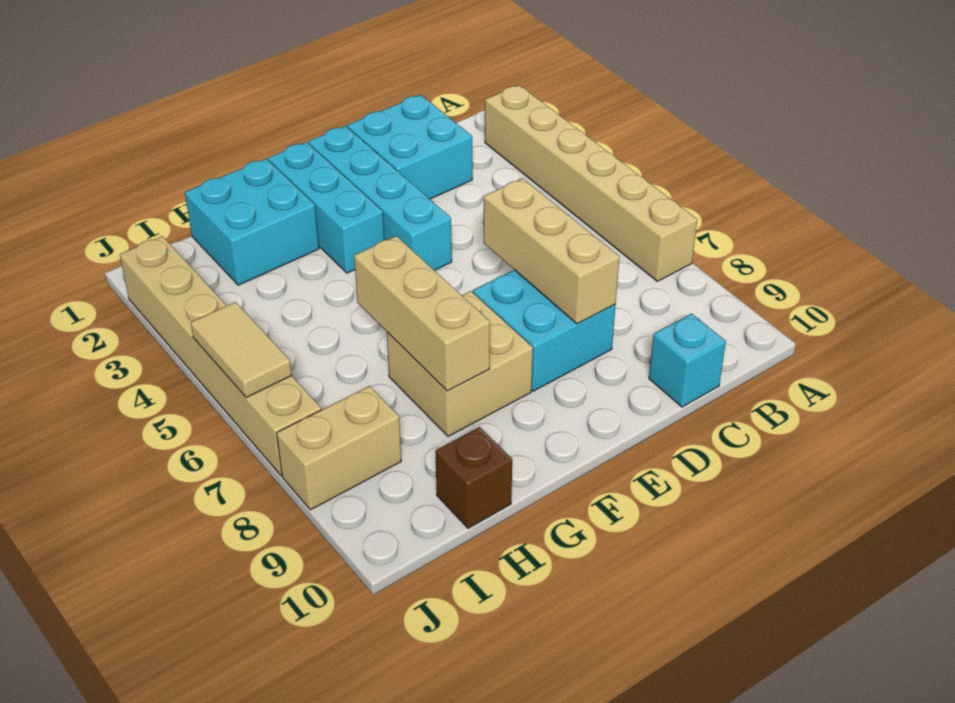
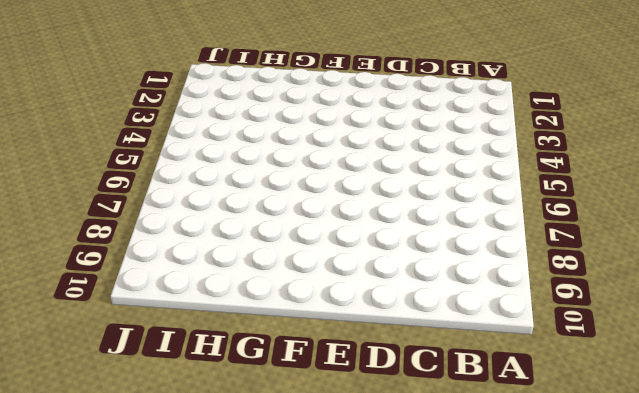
none -> tan brick A2:A7 level 1
none -> cyan brick C1:D2 level 1
none -> cyan brick C10 level 1

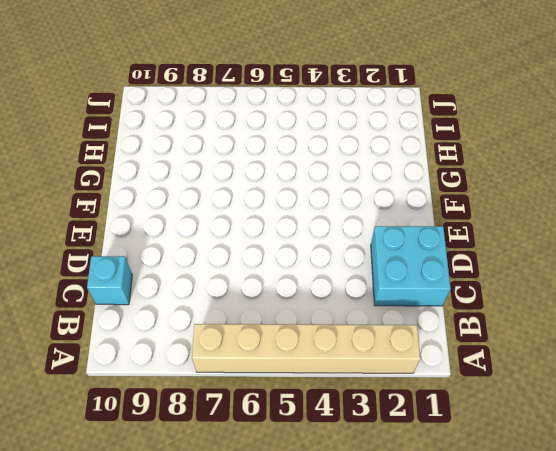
none -> cyan brick D7:E8 level 1
none -> cyan brick E1:E4 level 1
none -> cyan brick F1:F3 level 1

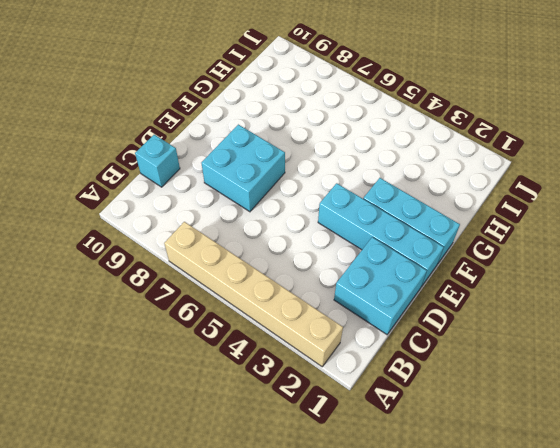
none -> tan brick F7:G8 level 1
none -> cyan brick G1:H2 level 1
none -> brown brick H10 level 1

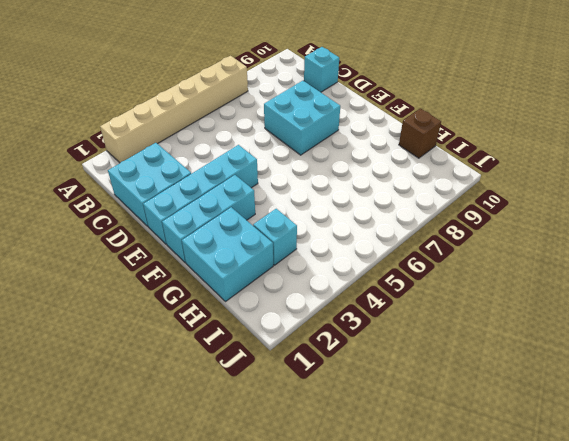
cyan brick H3 level 1 -> none
none -> tan brick F7:G8 level 1
none -> tan brick I8:J8 level 1
none -> tan brick J2:J7 level 1

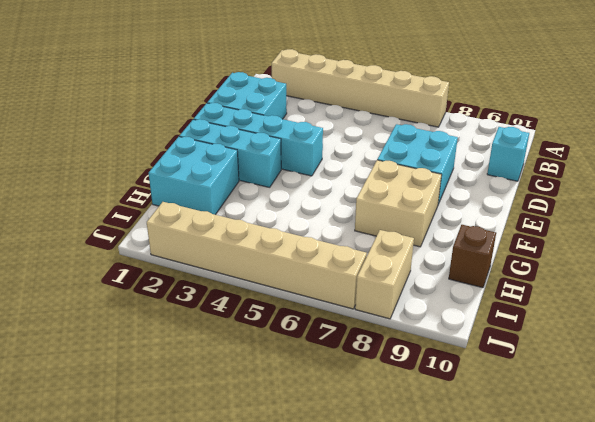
none -> tan brick D6:D8 level 2
none -> tan brick G6:G8 level 2
none -> tan tile J5:J6 level 2

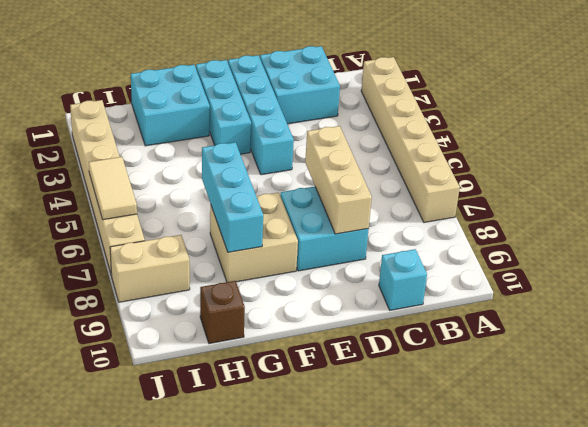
cyan brick G6:G8 level 2 -> tan brick G6:G8 level 2

